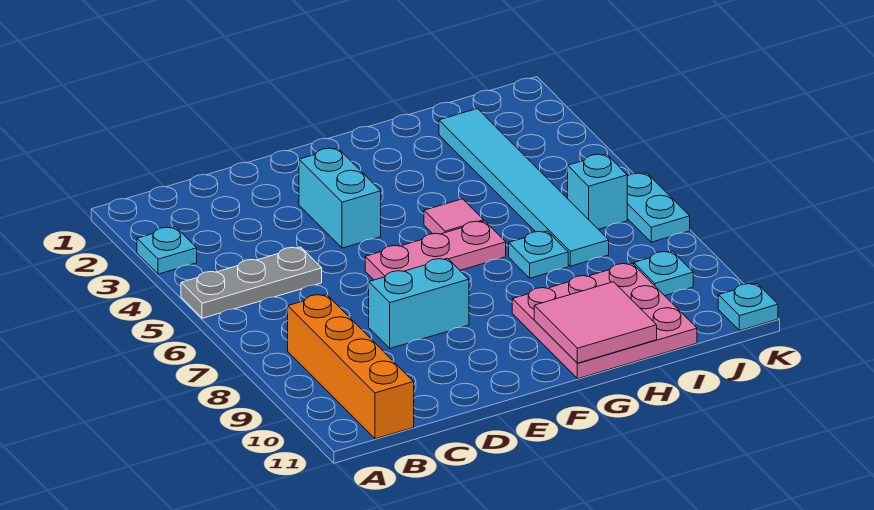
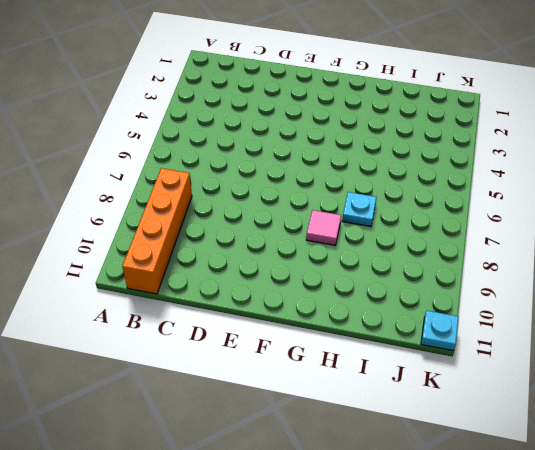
pink tile G8 level 1 -> pink tile G5 level 1
none -> cyan plate A3 level 1
none -> grey plate A5:C5 level 1
none -> cyan brick D8:E8 level 1

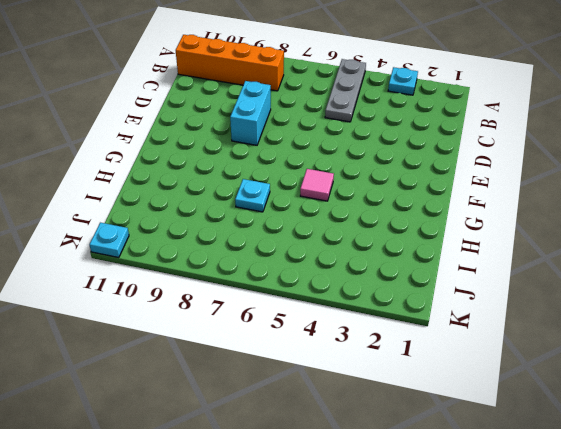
none -> cyan brick E3:E4 level 1
none -> pink plate E6:G6 level 1
none -> pink plate G9:I11 level 1

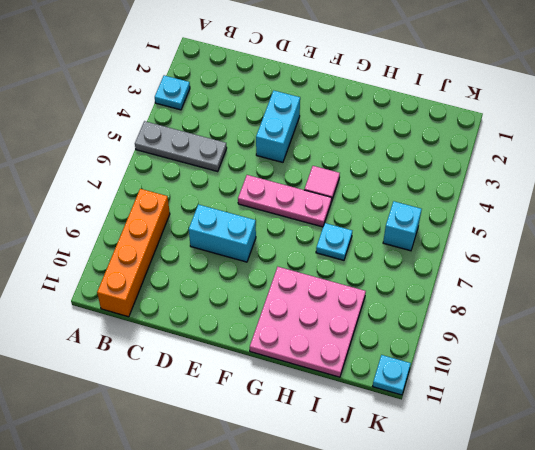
none -> cyan tile I2:I7 level 1
none -> cyan plate J9 level 1
none -> cyan plate K6:K7 level 1

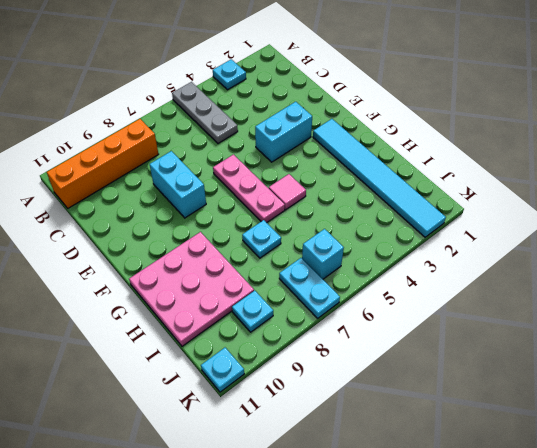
cyan tile F2:K2 level 1 -> cyan tile I2:I7 level 1
cyan plate J7:K7 level 1 -> cyan plate K6:K7 level 1
none -> pink tile G10:H11 level 2

